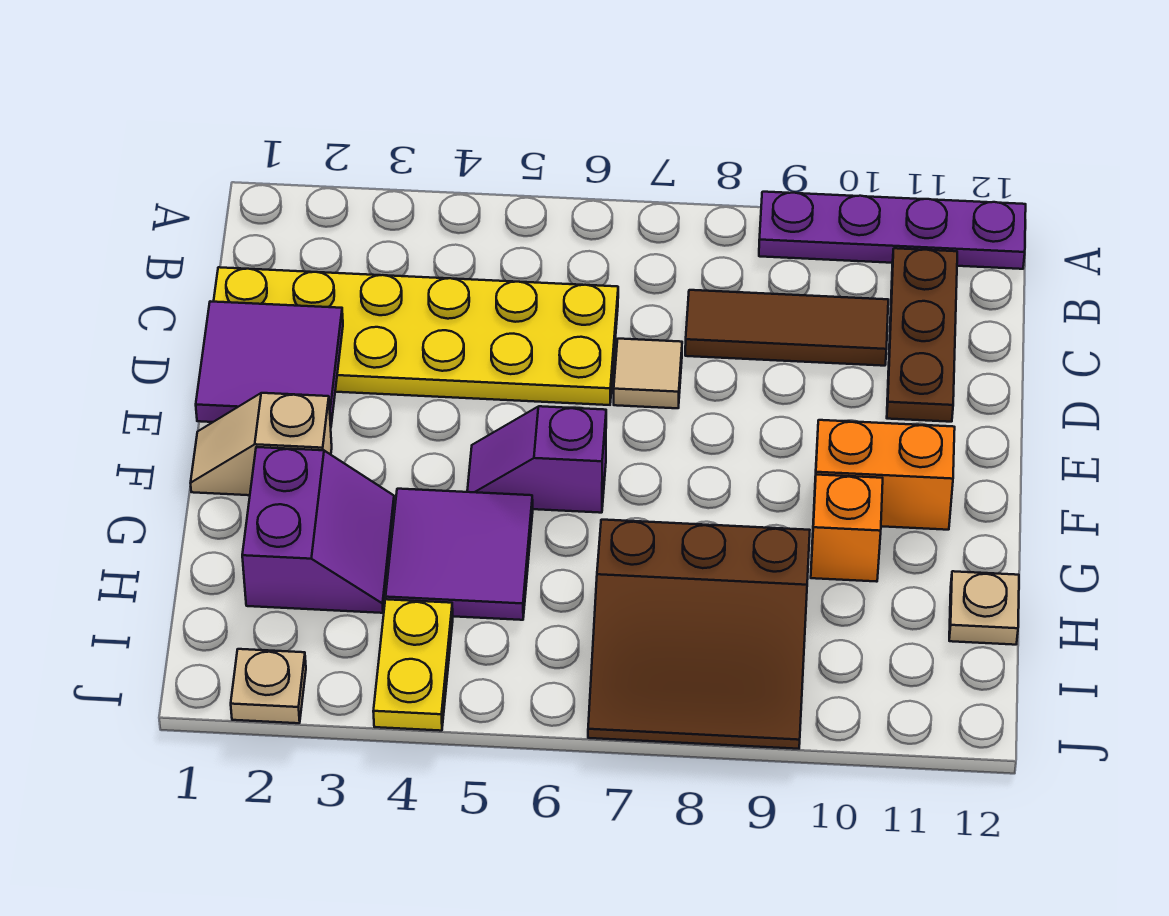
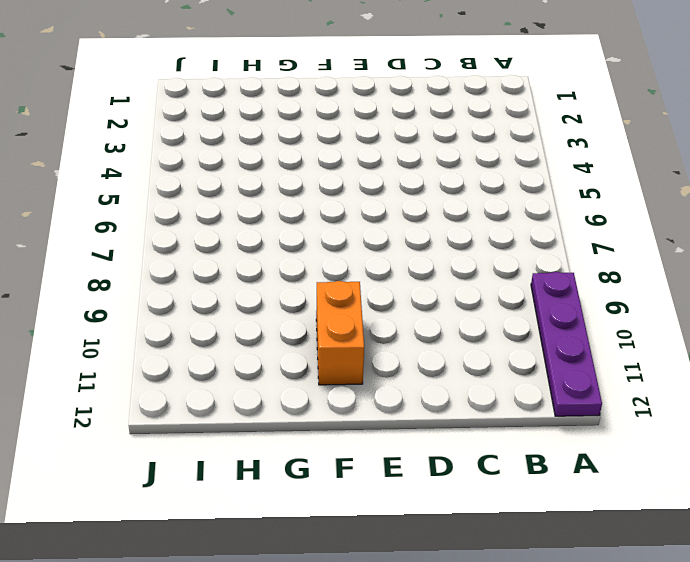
none -> brown plate B11:D11 level 1
none -> yellow plate C1:D6 level 1
none -> brown tile C8:C10 level 1

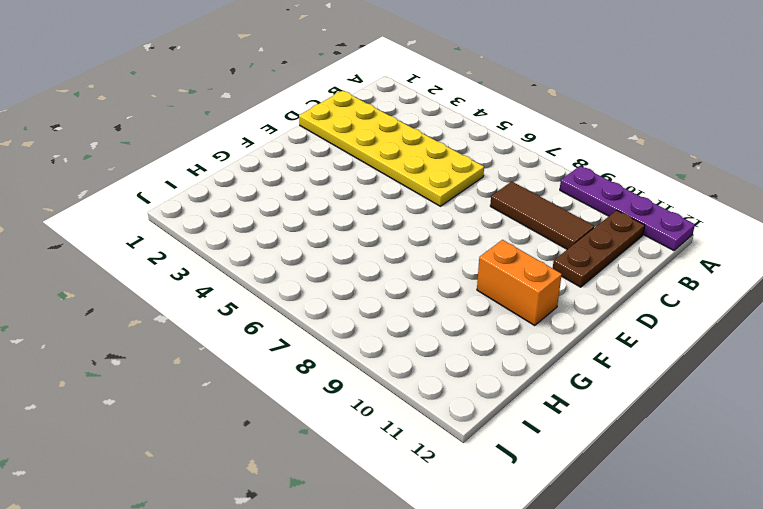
none -> tan tile D7 level 1
none -> tan slope F1:F2 level 1 top 2
none -> purple slope F5:F6 level 1 top 6

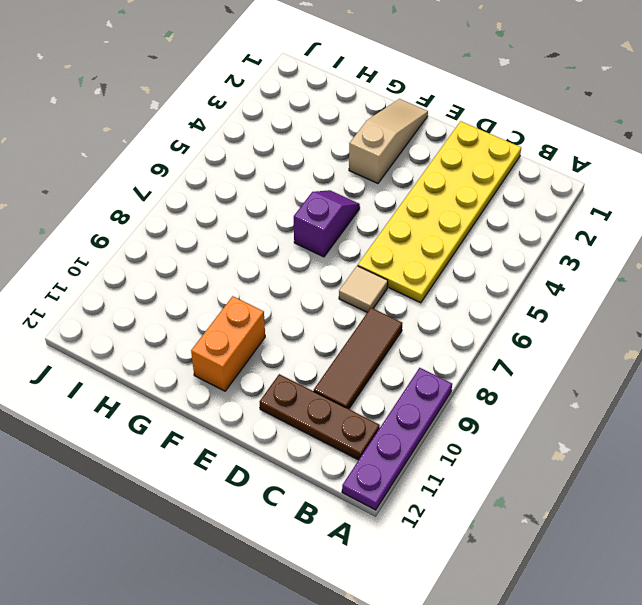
tan slope F1:F3 level 1 top 3 -> tan slope F1:F2 level 1 top 2
none -> purple slope G2:H3 level 1 top 2
none -> purple tile G4:H5 level 1
none -> orange brick G10 level 1

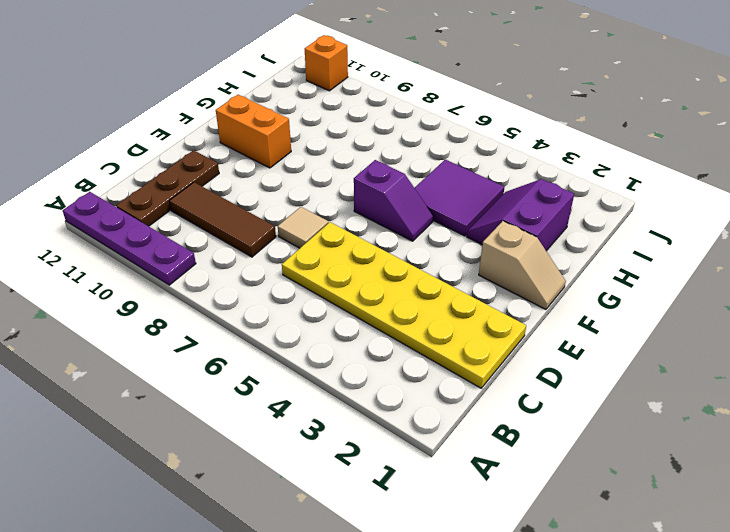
orange brick J11 level 1 -> orange brick G10 level 1
none -> brown slope H7:J9 level 1 top H
none -> tan plate H12 level 1
none -> yellow plate I4:J4 level 1

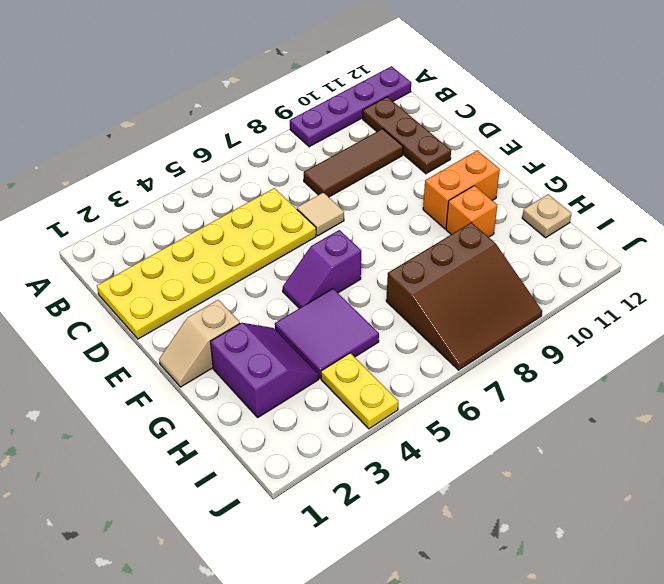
none -> tan plate J2 level 1
none -> purple tile D1:E2 level 2

